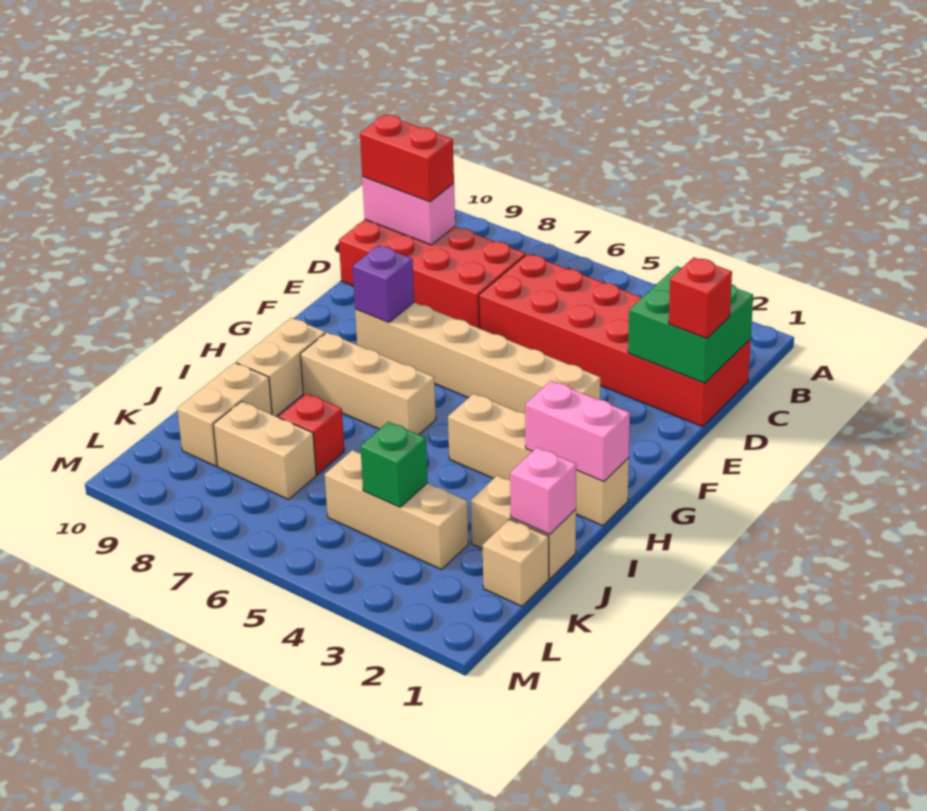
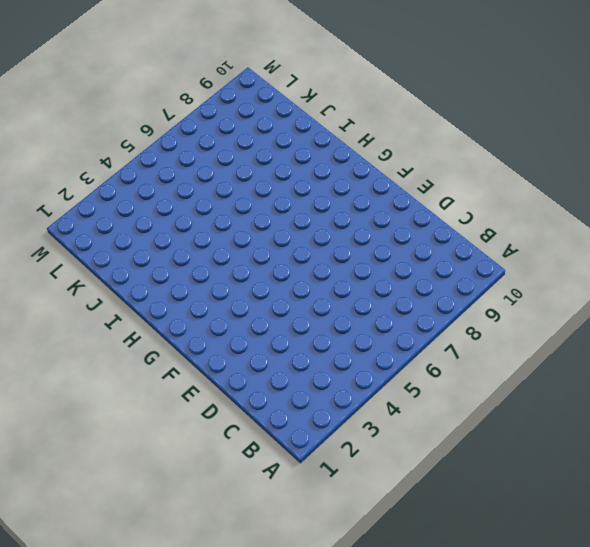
none -> red brick C1:D6 level 1
none -> red brick C7:D10 level 1
none -> tan brick F3:F8 level 1

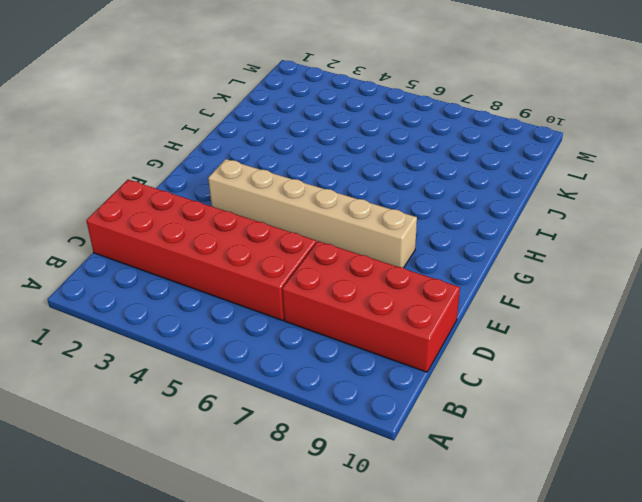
none -> tan brick H1:H4 level 1
none -> tan brick H6:H8 level 1
none -> tan brick H9:I9 level 1

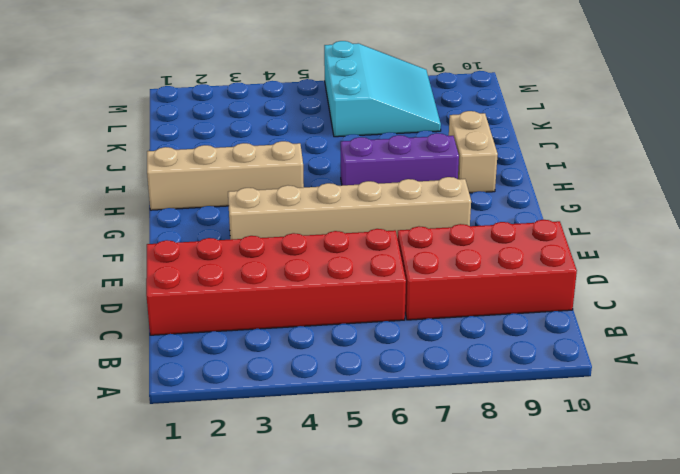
purple brick H6:H8 level 1 -> tan brick H6:H8 level 1
cyan slope K6:M8 level 1 top 6 -> tan brick K7:K8 level 1
none -> tan brick J1:J2 level 1
none -> red brick J7 level 1
none -> tan brick J9:K9 level 1

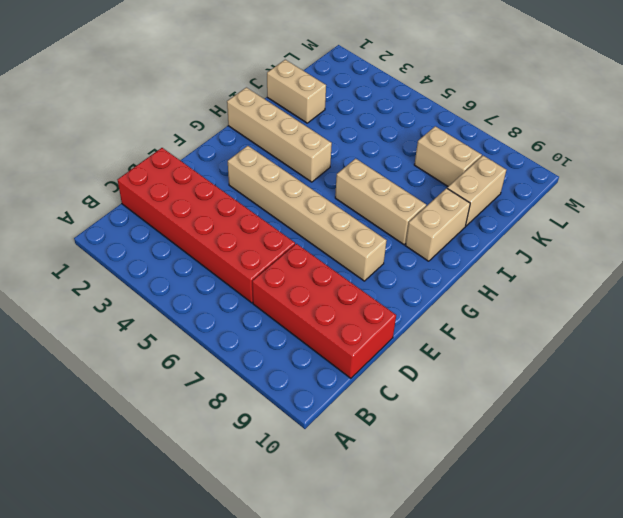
none -> red brick J7 level 1
none -> tan brick K1 level 1
none -> tan brick K3:K5 level 1

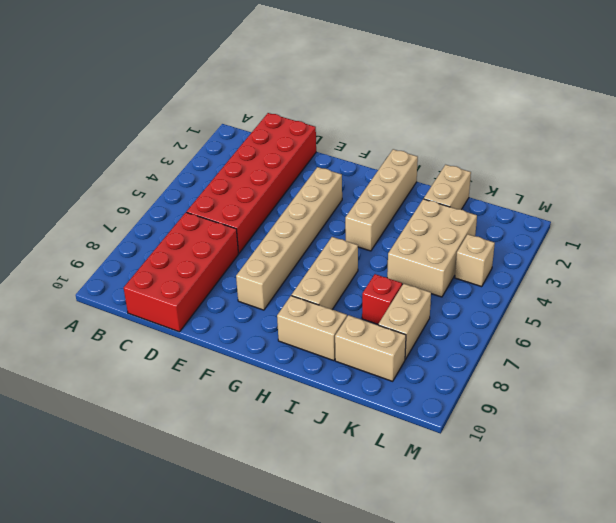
tan brick J3:K5 level 1 -> tan brick K3:K5 level 1
tan brick L4 level 1 -> tan brick K1 level 1
none -> green brick C1:D2 level 2
none -> pink brick C9:C10 level 2
none -> purple brick F8 level 2

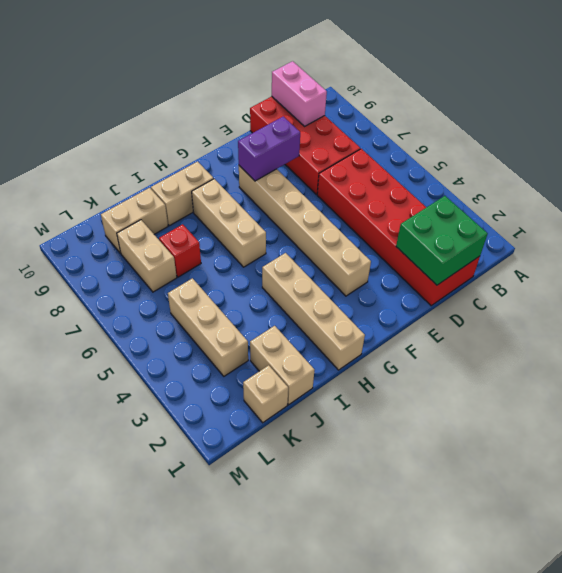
purple brick E8:F8 level 2 -> purple brick F8 level 2
none -> pink brick H1:H2 level 2
none -> pink brick J1 level 2
none -> green brick K4 level 2

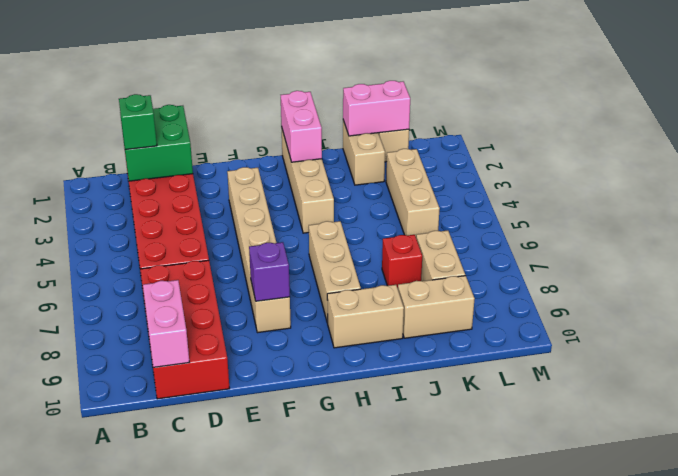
green brick C2 level 3 -> green brick K4 level 2
pink brick J1:K1 level 2 -> pink brick J1 level 2
none -> red brick C9:C10 level 3
none -> red brick D1 level 3

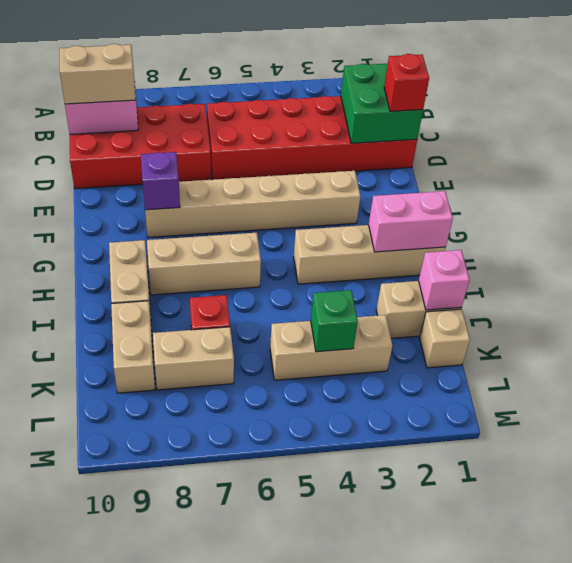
tan brick C9:C10 level 3 -> red brick C9:C10 level 3

